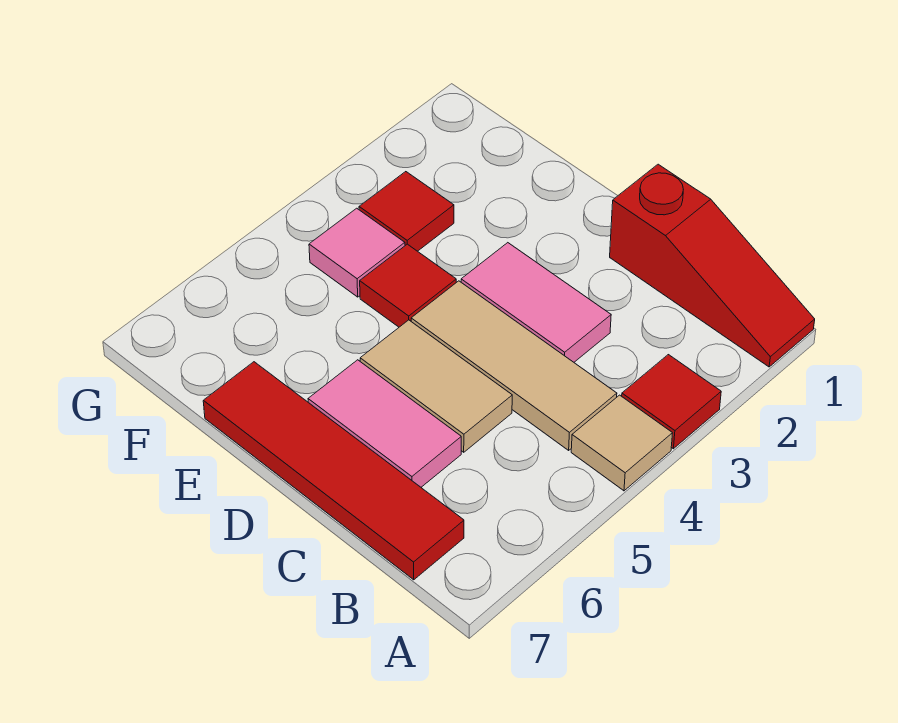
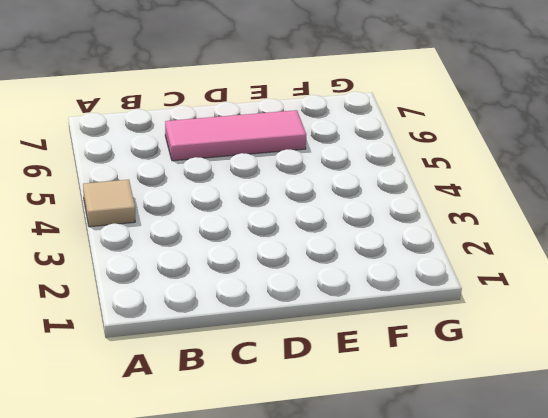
pink tile C6:E6 level 1 -> pink tile C6:D6 level 1
none -> red slope A1:C1 level 1 top C
none -> red tile A3 level 1

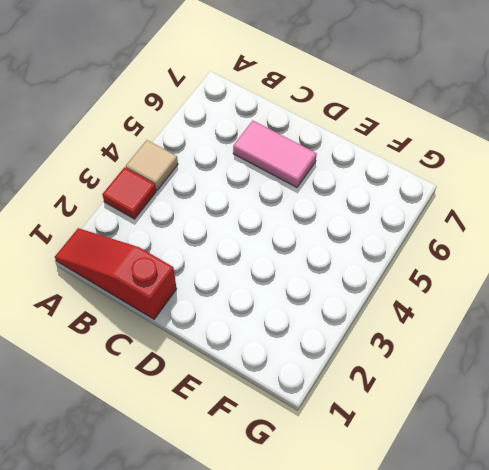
none -> tan tile B4:D4 level 1
none -> red tile B7:E7 level 1

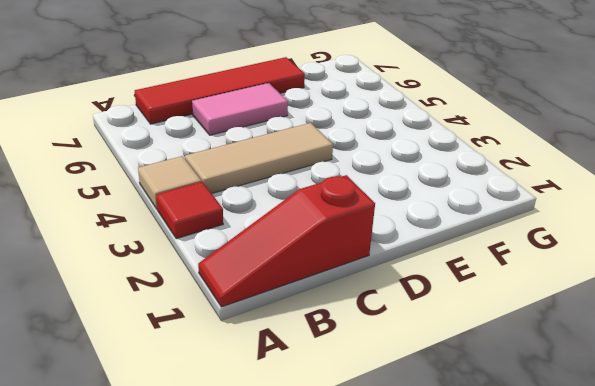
none -> pink tile C3:D3 level 1
none -> tan tile C5:D5 level 1

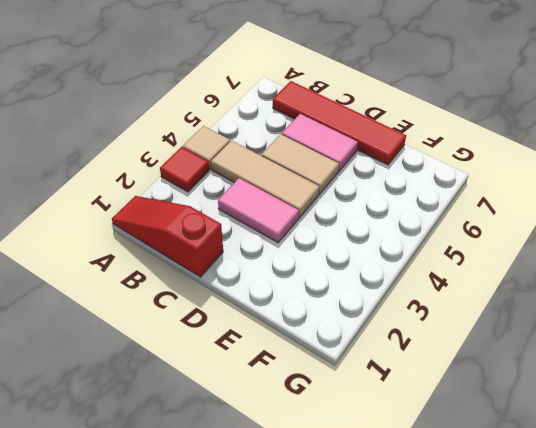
none -> red tile E4 level 1
none -> red tile F3 level 1

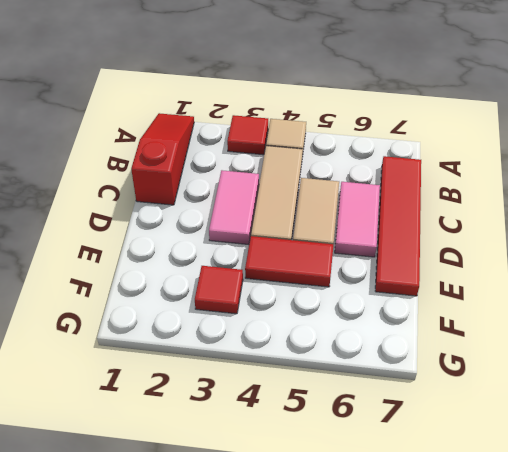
red tile E4:E5 level 1 -> red tile E4 level 1
none -> pink tile F4 level 1

